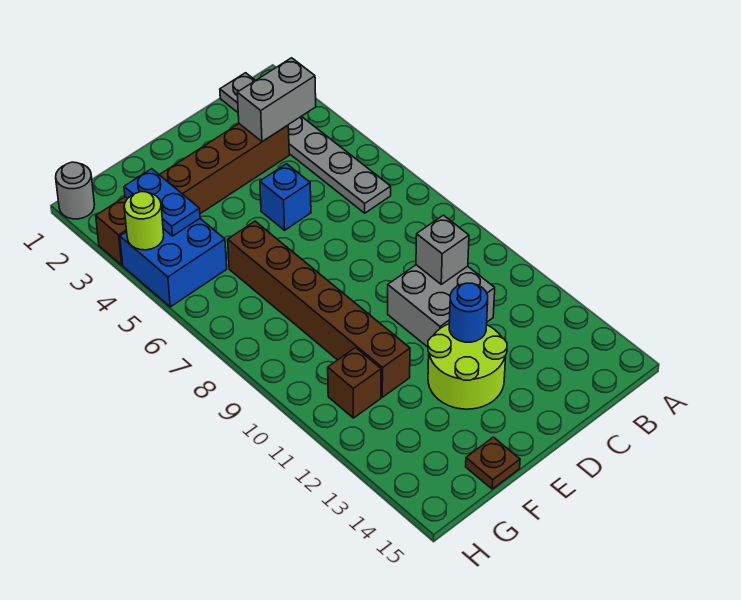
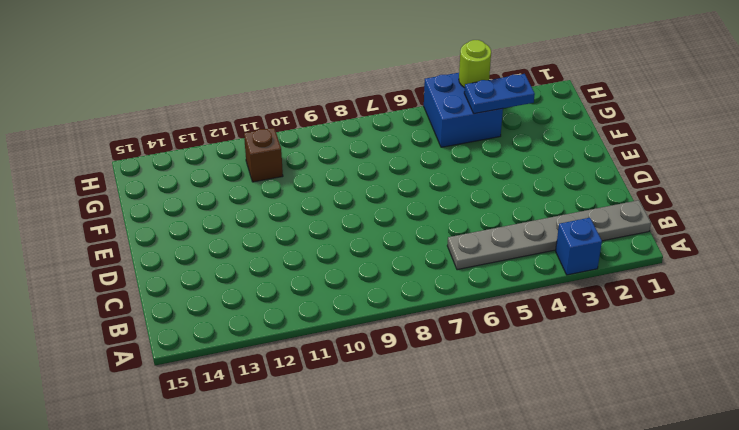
blue brick A3 level 1 -> blue brick D5 level 1
none -> brown brick C3:H3 level 1
none -> grey brick C10:D11 level 1
none -> lime round brick D12:E13 level 1

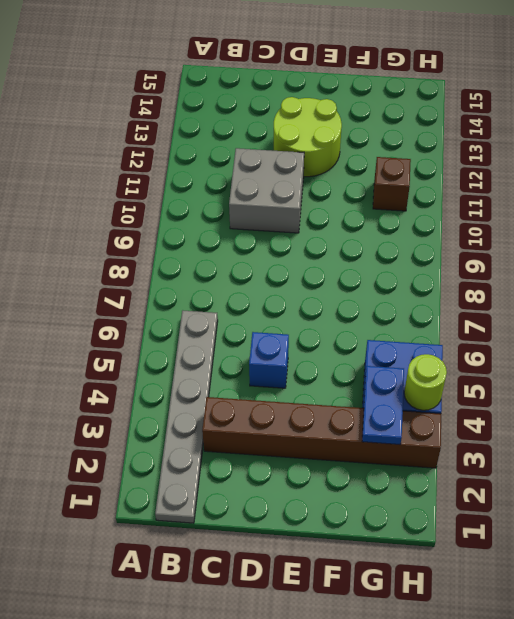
none -> brown brick F6:F11 level 1
none -> brown plate F15 level 1
none -> grey round brick H1 level 1

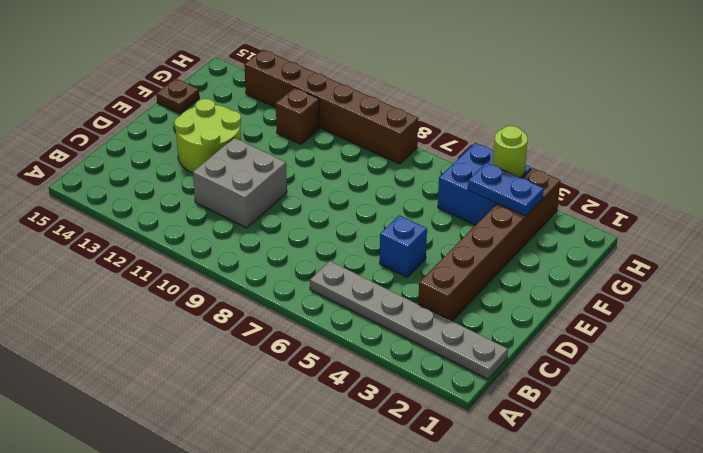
brown brick H8:H13 level 1 -> brown brick F6:F11 level 1
none -> grey round brick H1 level 1
none -> grey brick B3:C3 level 2
none -> grey brick C10 level 2

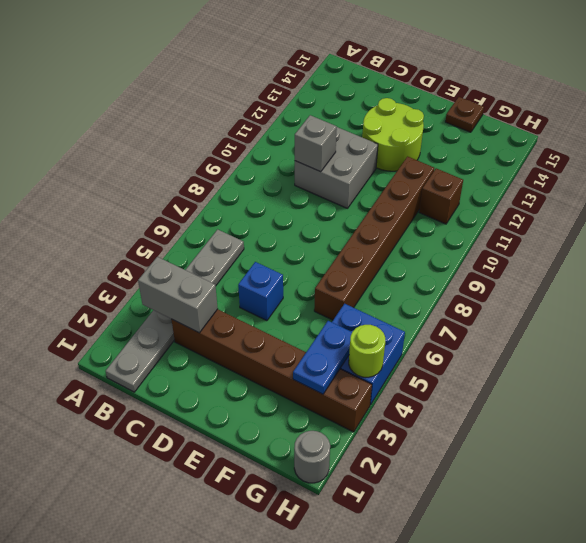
none -> blue round brick D12 level 2

